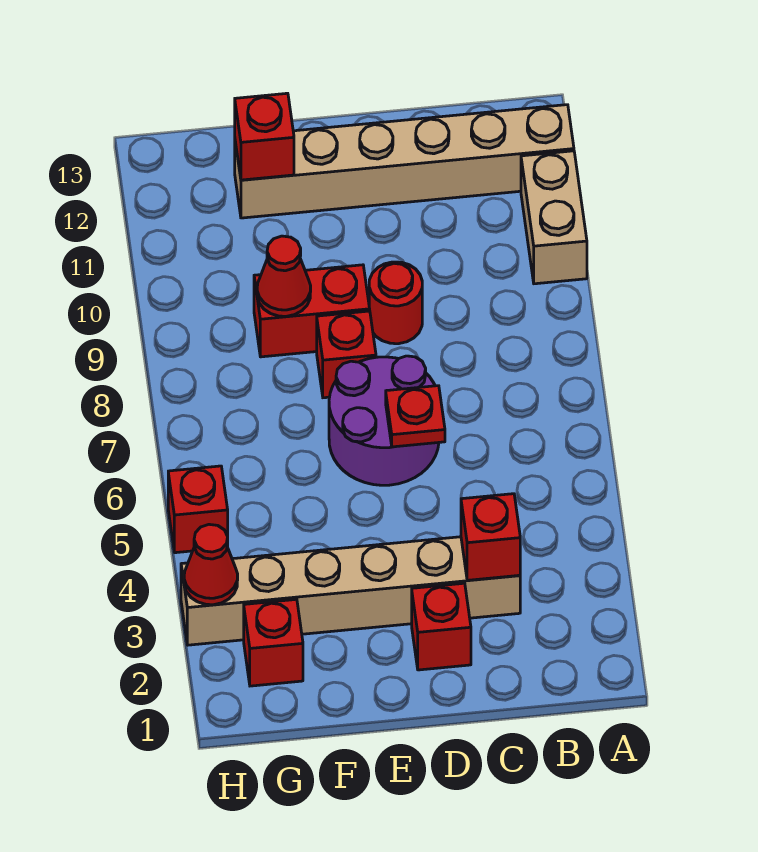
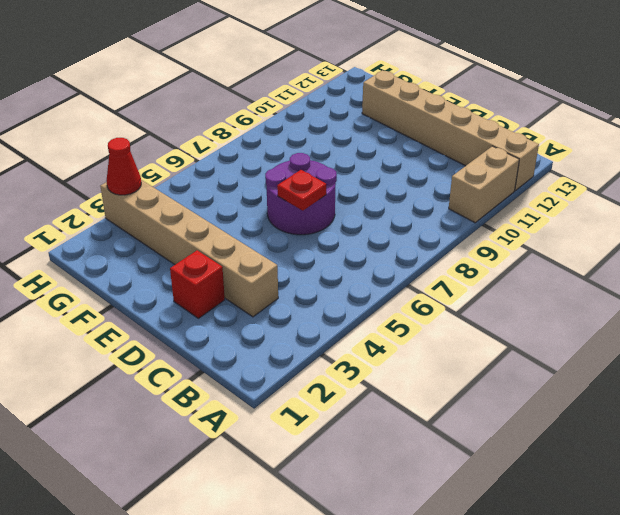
none -> red round brick D9 level 1
none -> red brick E8 level 1
none -> red brick E9:F9 level 1

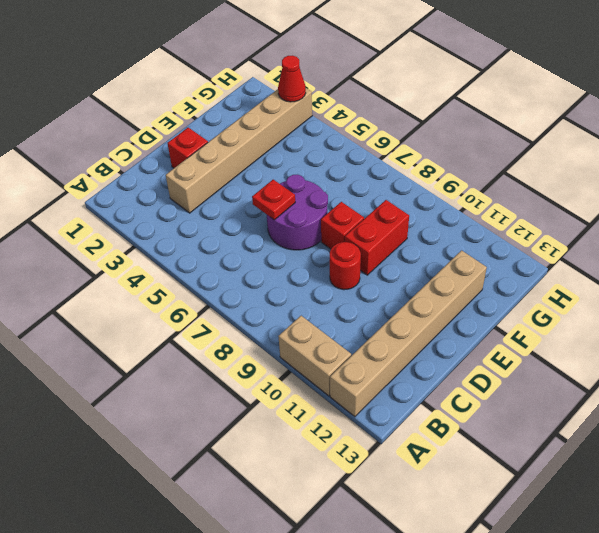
none -> red brick G2 level 1
none -> red brick H5 level 1
none -> red brick C3 level 2

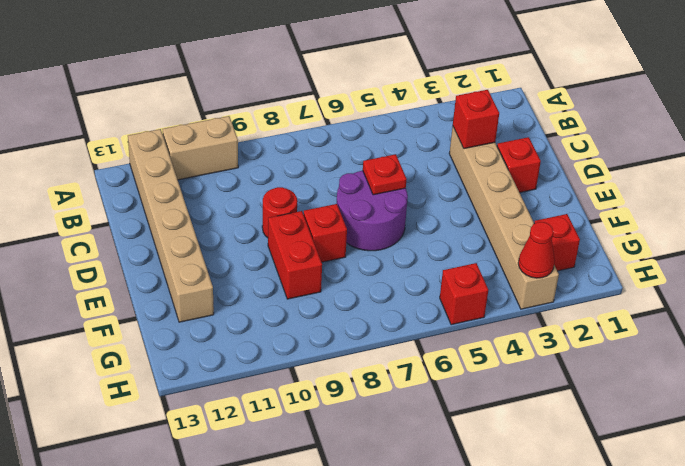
none -> red cone F9 level 2
none -> red brick F12 level 2

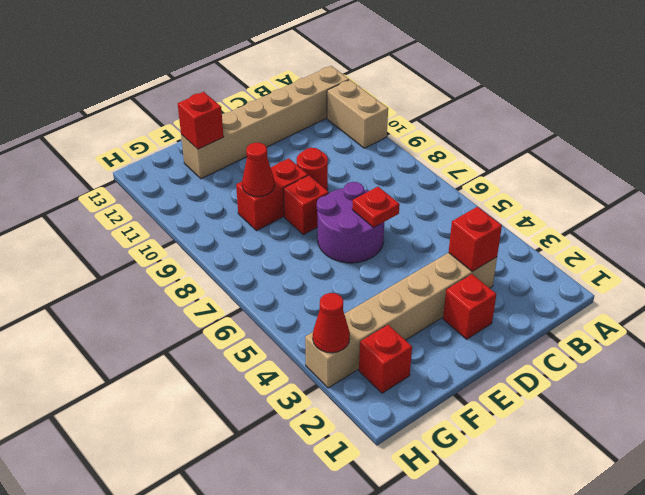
none -> red brick H5 level 1

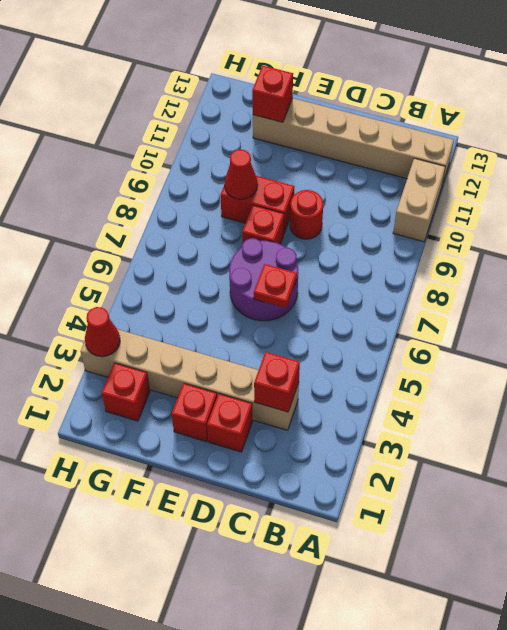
red brick E2 level 1 -> red brick H5 level 1

